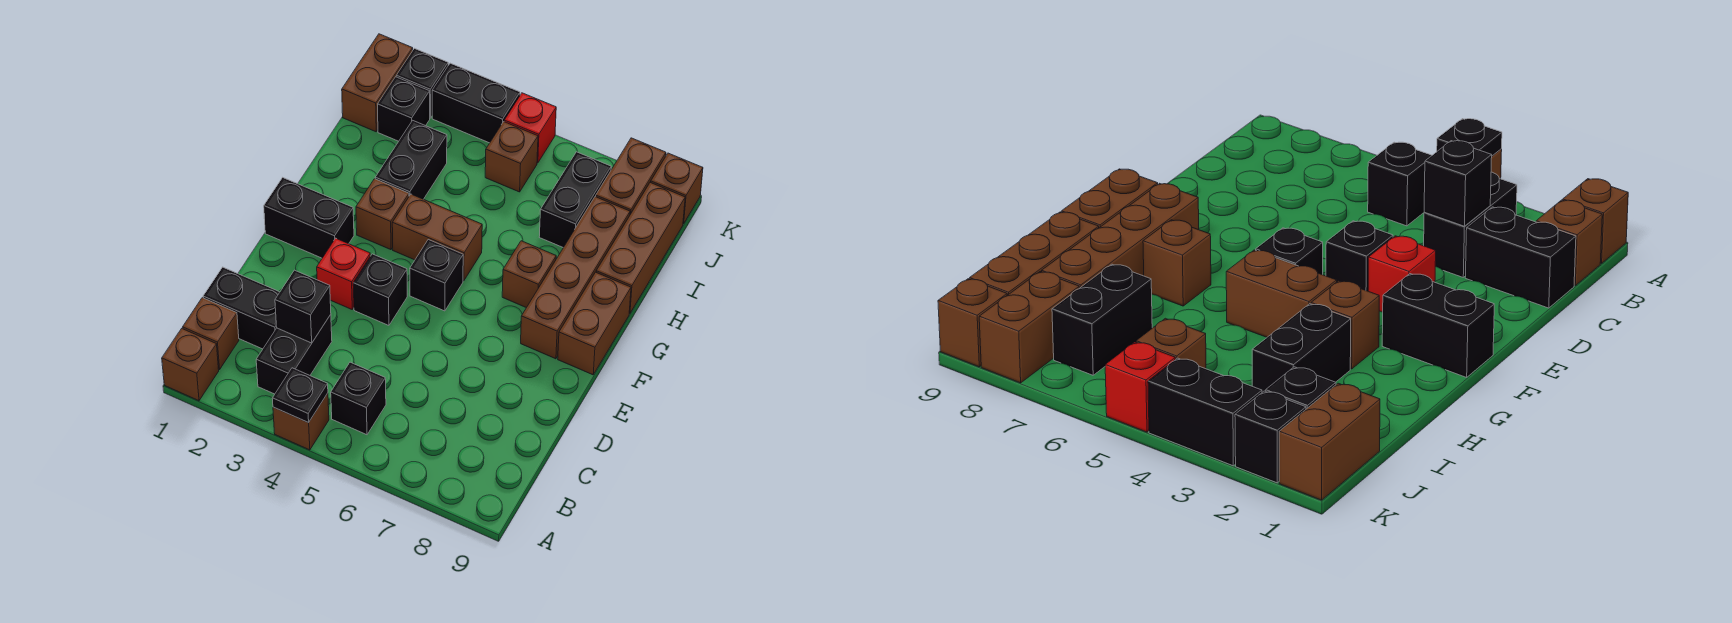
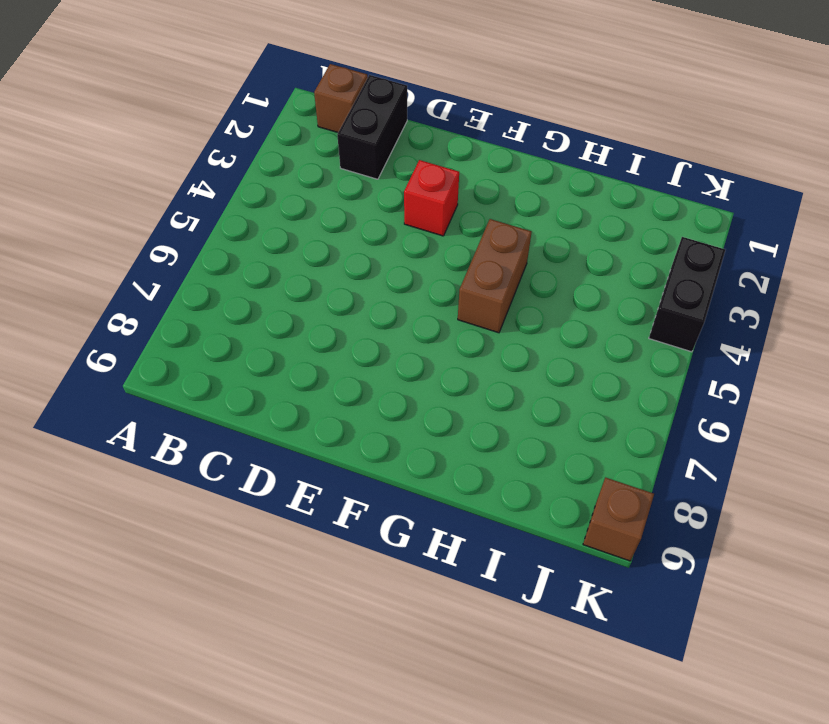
none -> brown brick A1 level 1
none -> brown brick A4 level 1
none -> black brick B3:C3 level 1

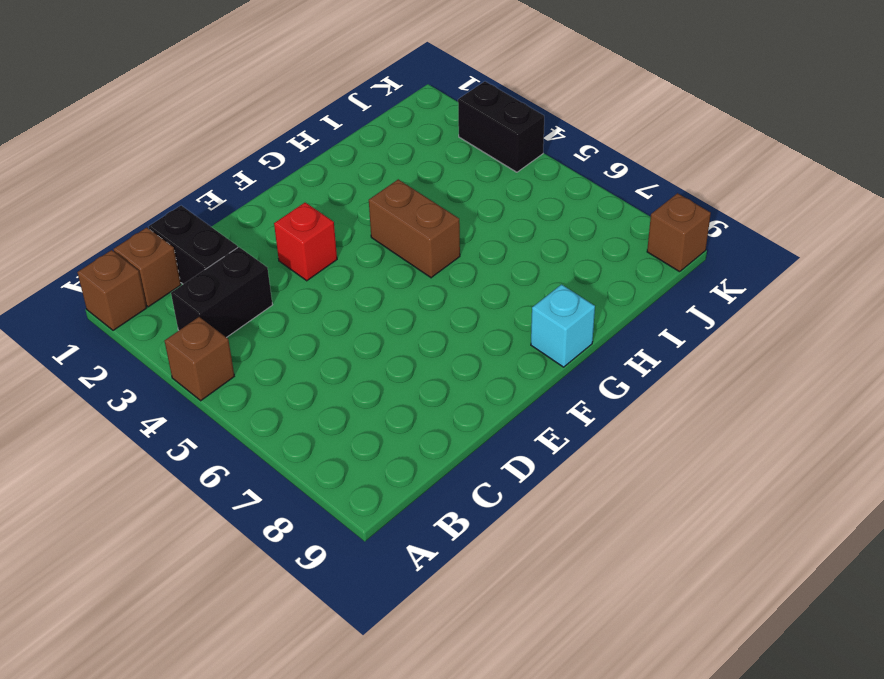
cyan brick G9 level 1 -> brown brick F9:G9 level 1
none -> black brick B5 level 1
none -> black brick E4 level 1
none -> black brick F1:F2 level 1

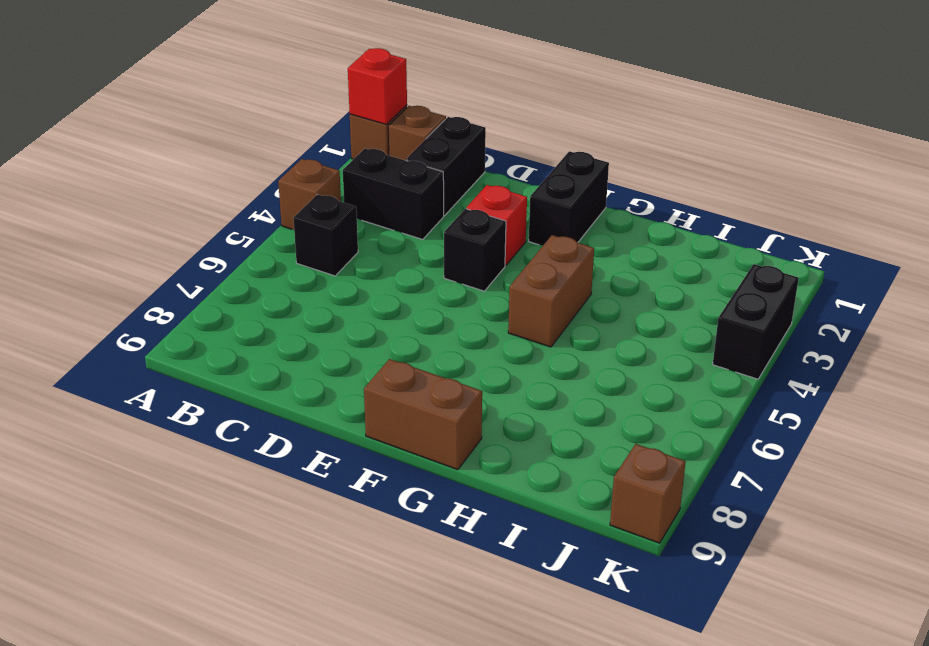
red brick A1 level 2 -> red brick K5 level 1
none -> black brick F5 level 1
none -> brown brick F8:I8 level 1
none -> brown brick G3 level 1

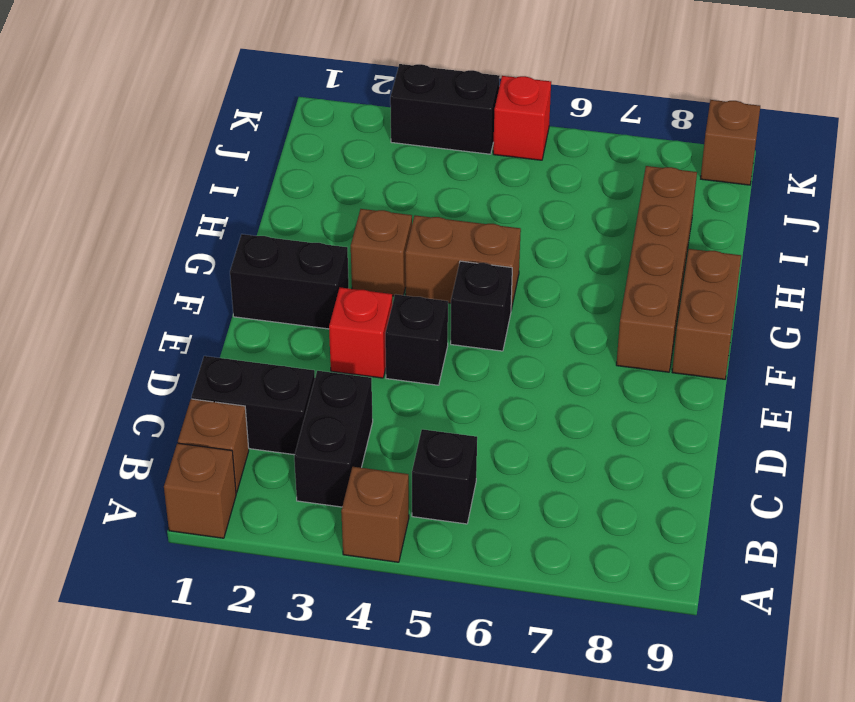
none -> brown brick G7 level 1
none -> black brick H3:I3 level 1
none -> brown brick H9:J9 level 1

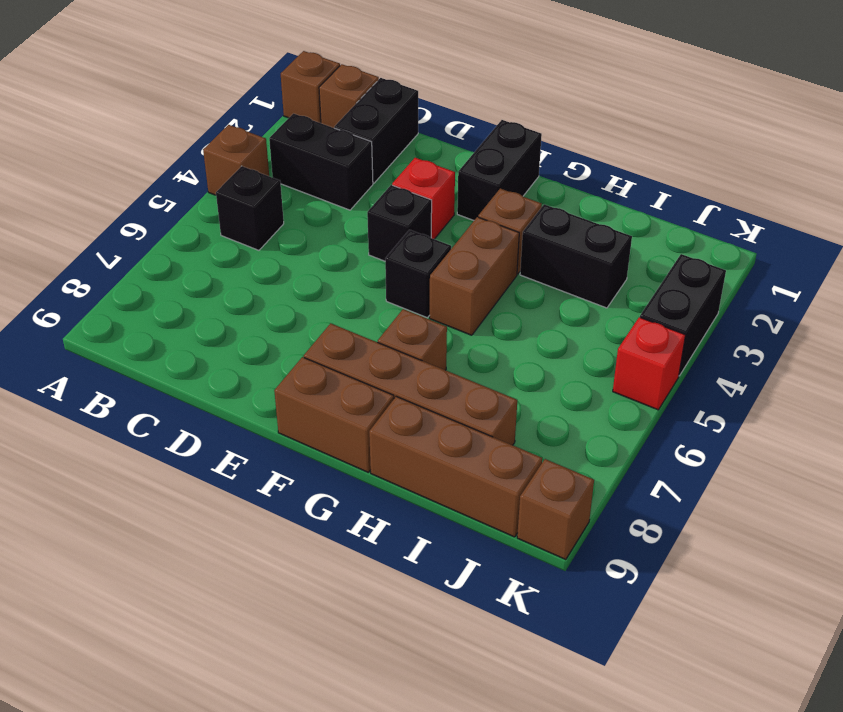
none -> black brick I7:J7 level 1
none -> brown brick J1:K1 level 1
none -> black brick J2 level 1

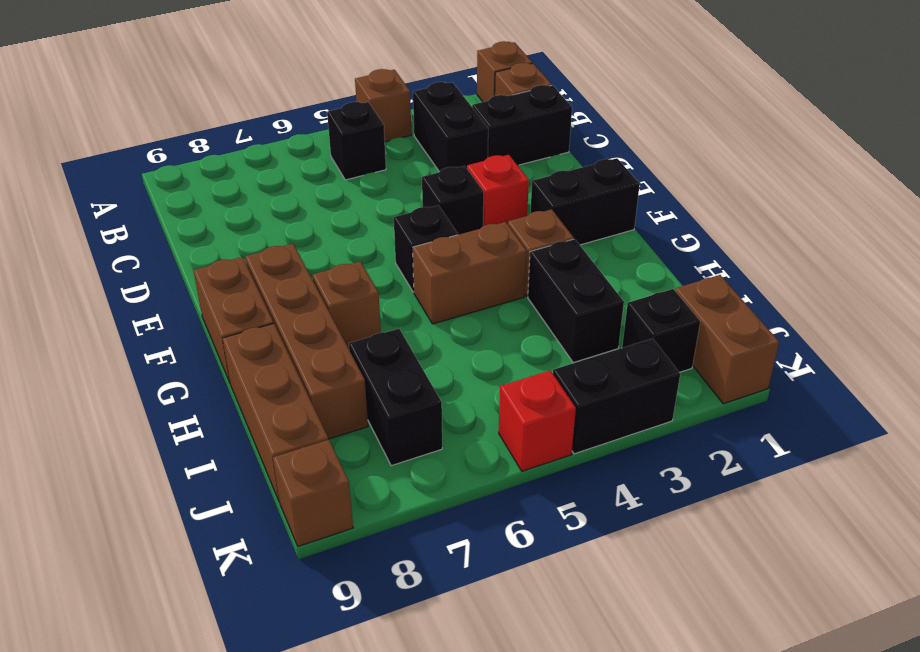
none -> brown brick J5 level 1
none -> brown brick J8:K8 level 1
none -> black brick K2 level 1

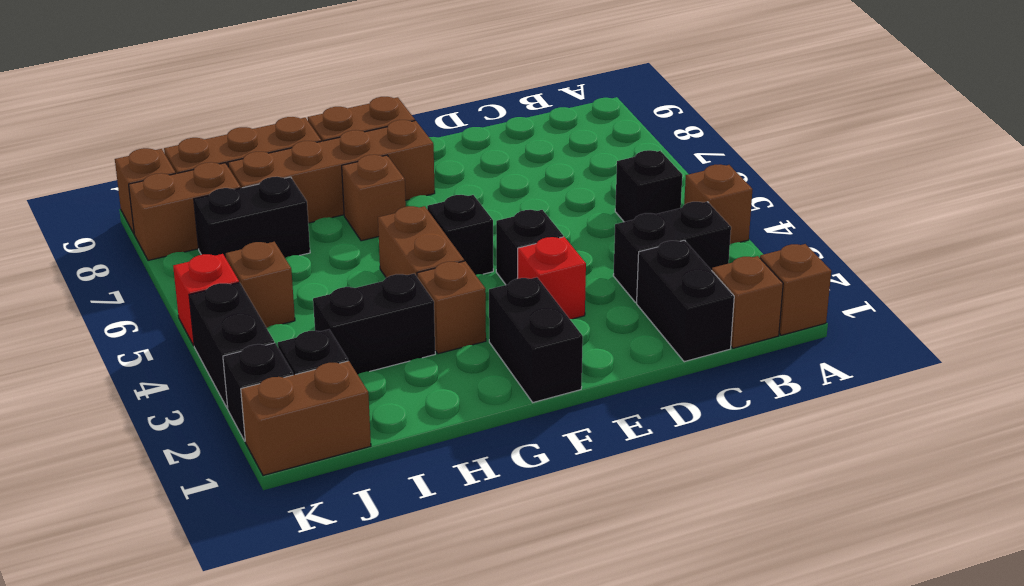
none -> black plate A4 level 2
none -> black brick C3 level 2

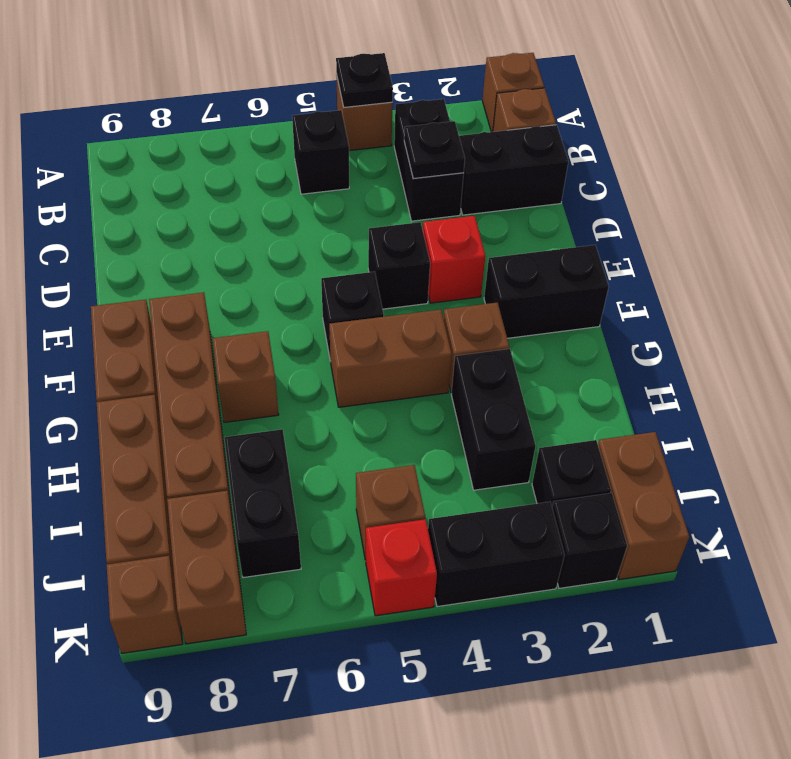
black plate C3 level 2 -> black brick C3 level 2

